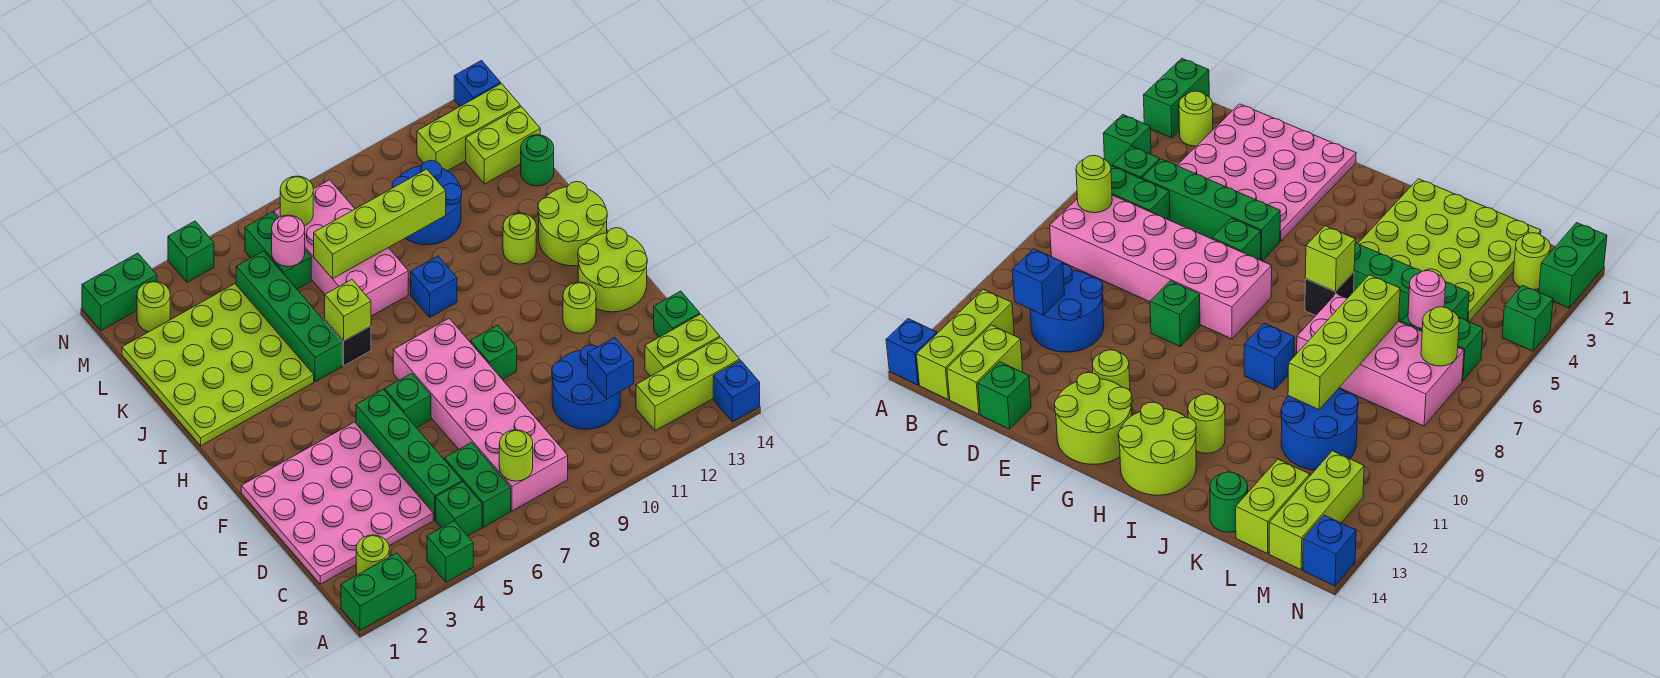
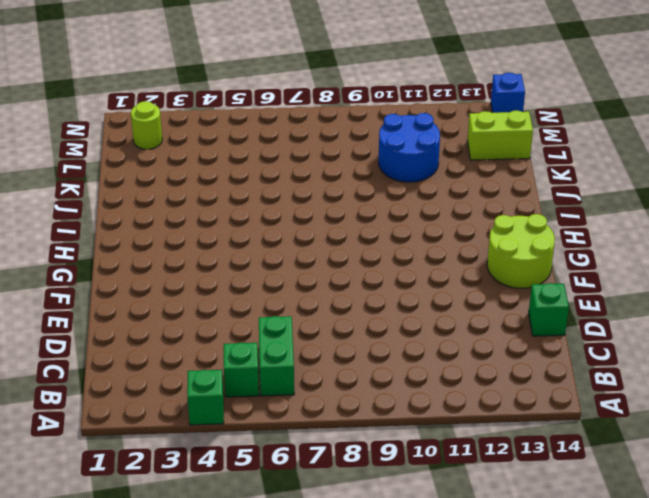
none -> green brick A1:A2 level 1
none -> blue brick A14 level 1
none -> lime round brick B2 level 1
none -> pink brick B7:G8 level 1

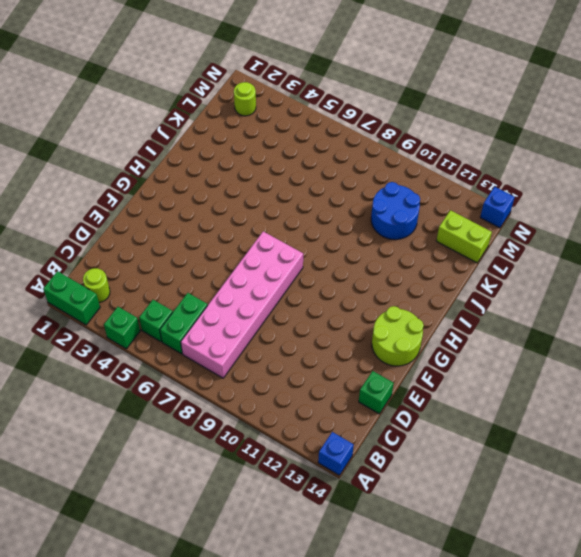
none -> lime brick B12:B14 level 1
none -> pink plate C1:F4 level 1
none -> green brick C5:F5 level 1
none -> blue round brick C10:D11 level 1

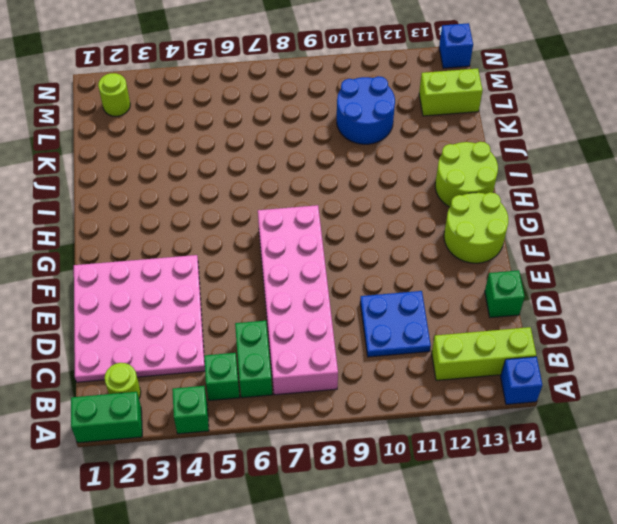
blue plate C10:D11 level 1 -> blue round brick C10:D11 level 1
none -> green brick C5:F5 level 1
none -> lime brick C13:C14 level 1
none -> green brick F6 level 1
none -> green brick F9 level 1

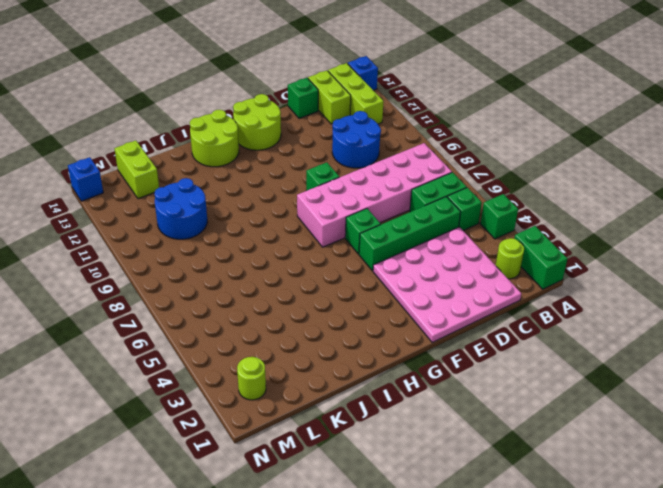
none -> lime round brick F12 level 1
none -> lime plate I1:L4 level 1
none -> green brick I5:L5 level 1
none -> black brick I6 level 1

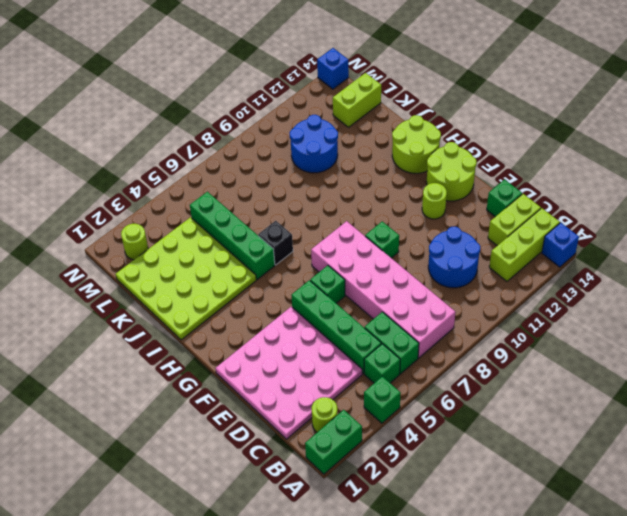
none -> blue brick I9 level 1
none -> lime round brick I12 level 1
none -> pink brick J7:M8 level 1
none -> green round brick K14 level 1

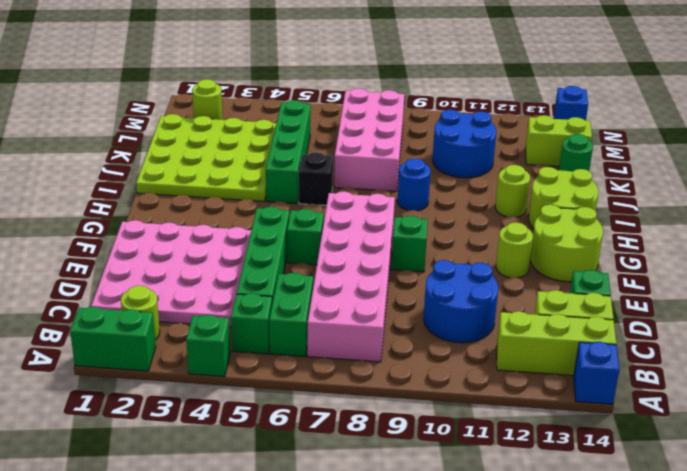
blue round brick I9 level 1 -> blue brick I9 level 1
none -> green brick L6:M6 level 1
none -> lime brick M12:M14 level 1
none -> green brick N1:N2 level 1
none -> green brick N4 level 1

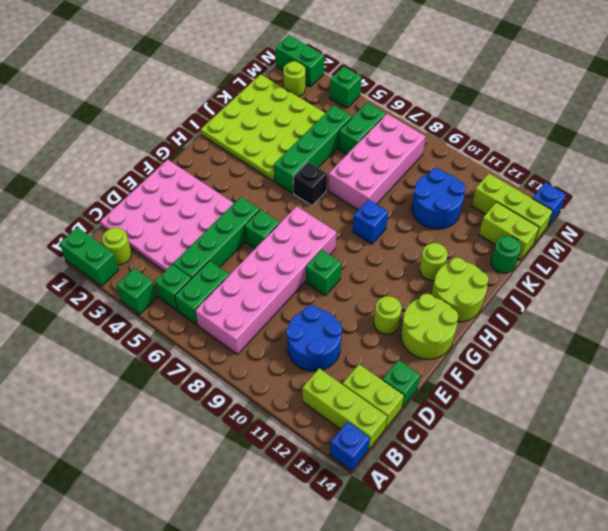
none -> lime round brick B7 level 2
none -> blue brick C11 level 2
none -> lime brick I6 level 2
none -> lime brick K7:K10 level 2

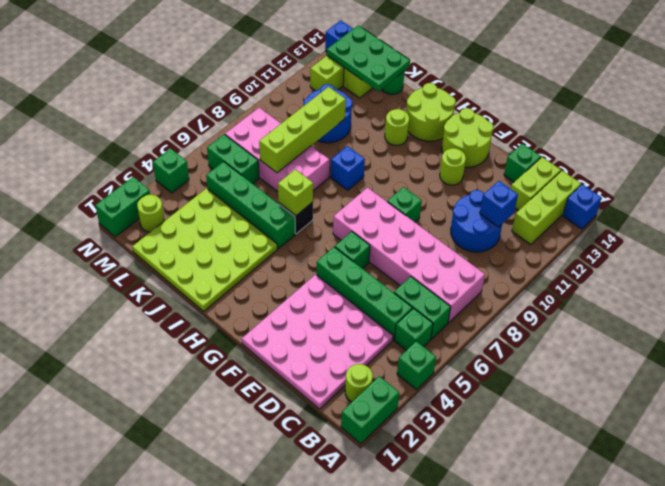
green plate K13:M14 level 2 -> none
none -> lime round brick B7 level 2
none -> pink round brick L6 level 2
none -> lime round brick M7 level 2

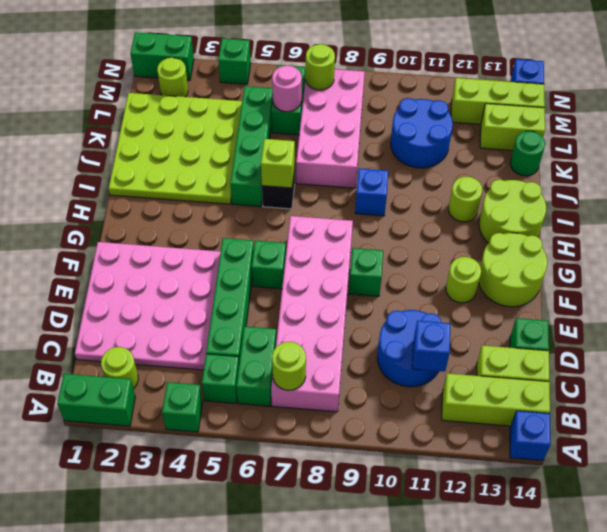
none -> lime brick K7:K10 level 2

